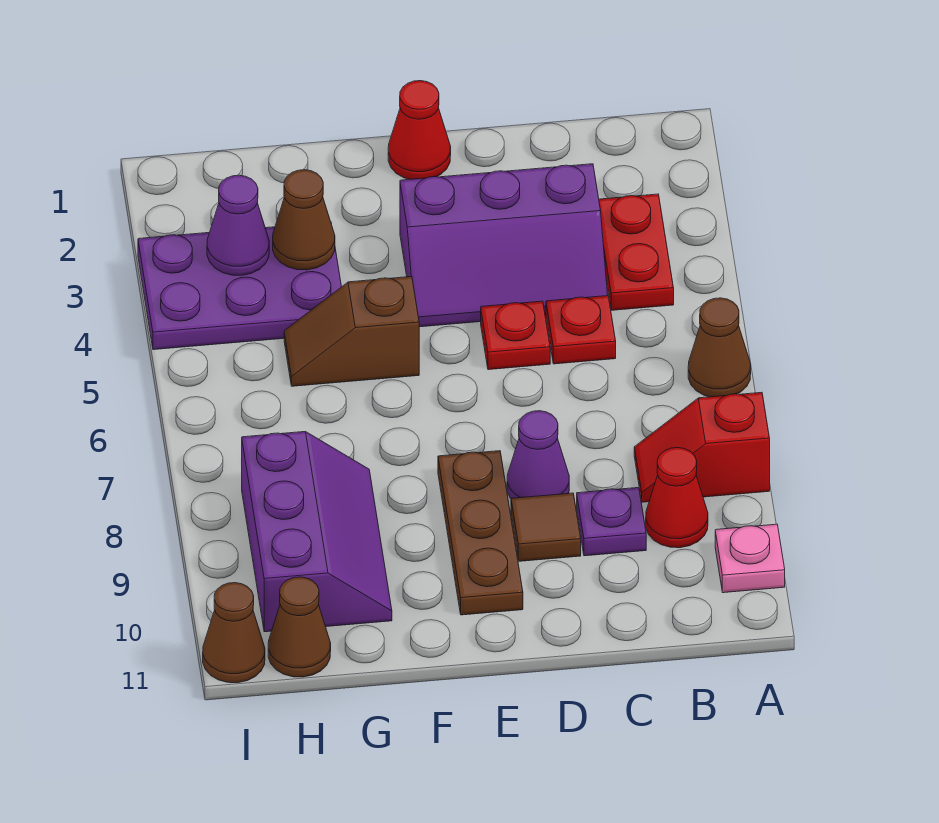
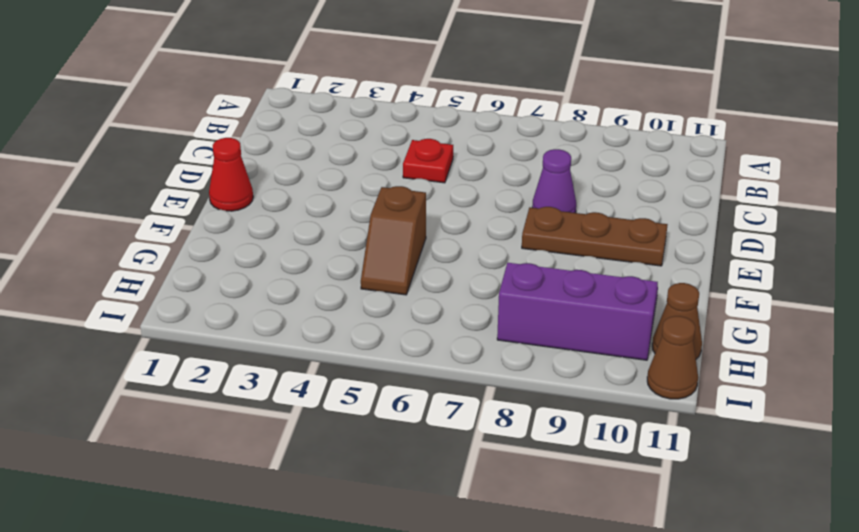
none -> brown cone A6 level 1
none -> red slope A8:B8 level 1 top A
none -> pink plate A10 level 1

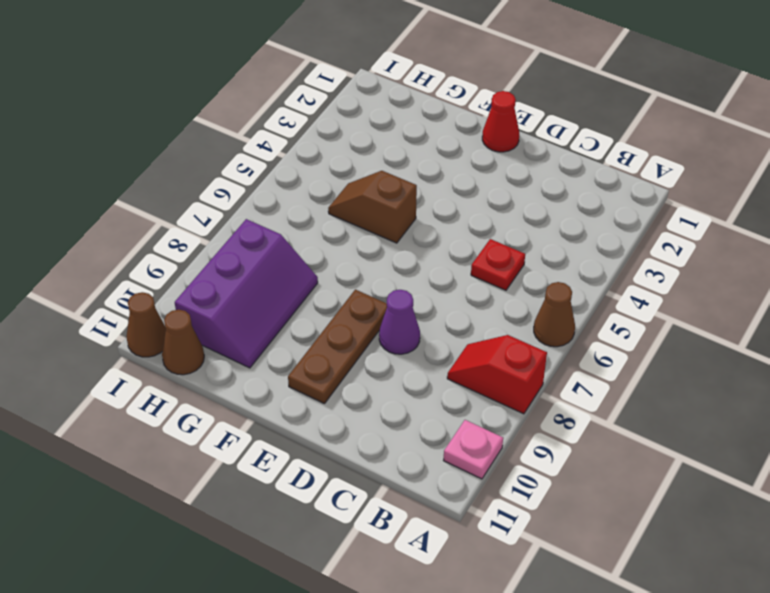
none -> red plate B3:B4 level 1
none -> red cone B9 level 1
none -> purple slope C3:E4 level 1 top 3

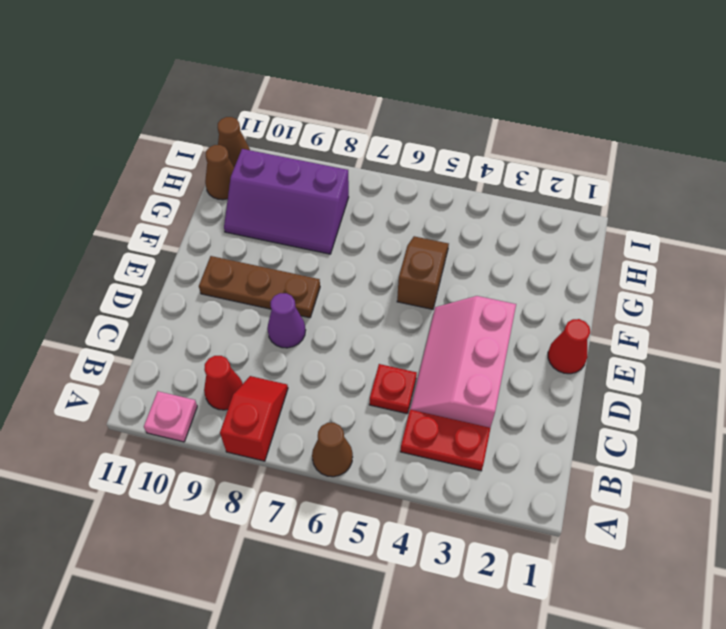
pink slope C3:E4 level 1 top 3 -> purple slope C3:E4 level 1 top 3
none -> purple plate C9 level 1
none -> red plate D5 level 1
none -> brown tile D9 level 1

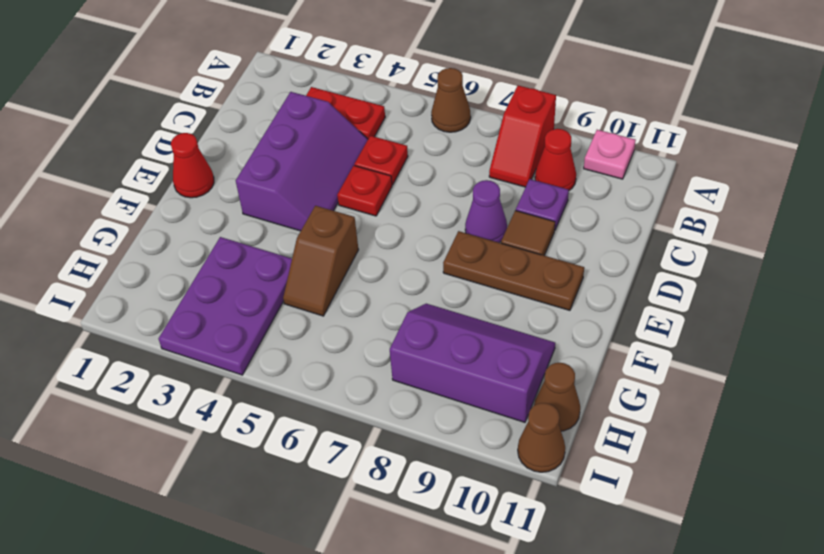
none -> brown cone G3 level 2
none -> purple cone H3 level 2

